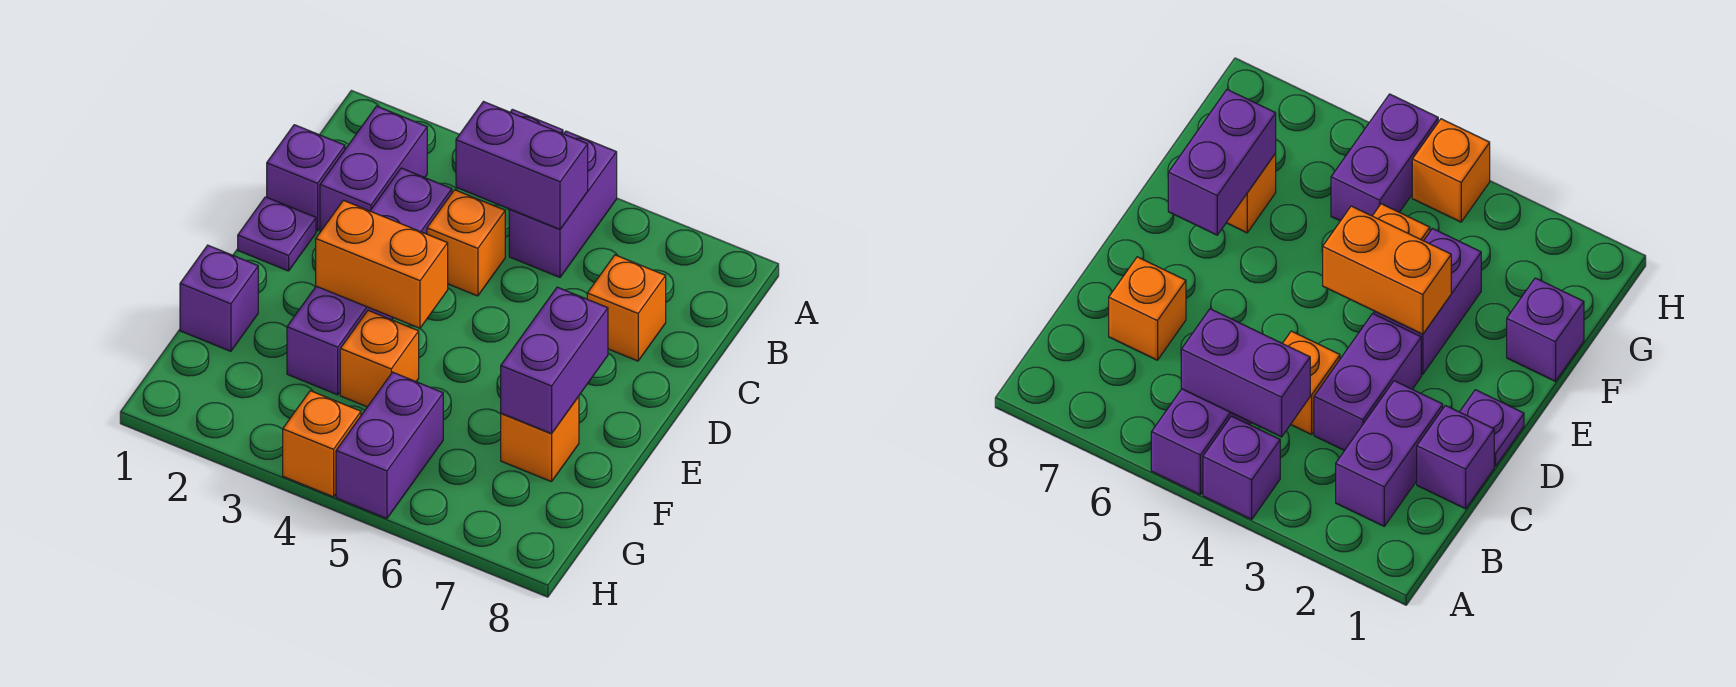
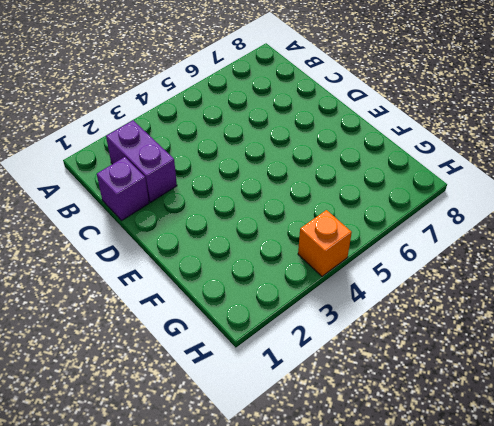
none -> purple brick A4 level 1
none -> purple brick A5:B5 level 1
none -> purple brick C3:D3 level 1

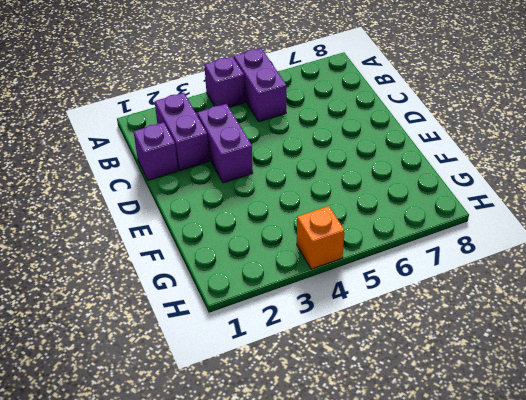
none -> orange brick C4 level 1
none -> orange brick C7 level 1
none -> purple plate D1 level 1

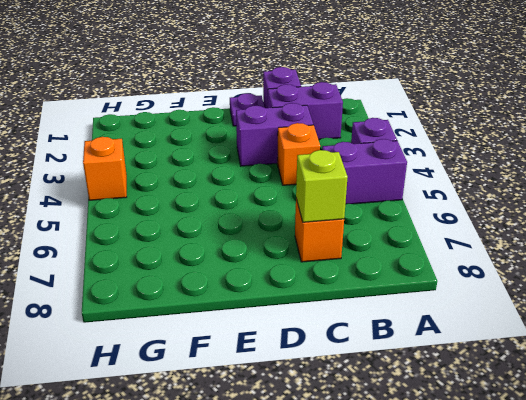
lime brick C7 level 2 -> none
none -> purple brick E3:F3 level 1
none -> purple brick F1 level 1
none -> orange brick F4 level 1

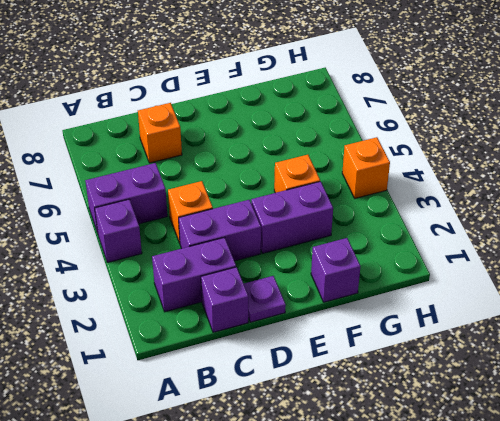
none -> orange brick F7 level 1
none -> purple brick G5:H5 level 1
none -> purple brick B4:B5 level 2

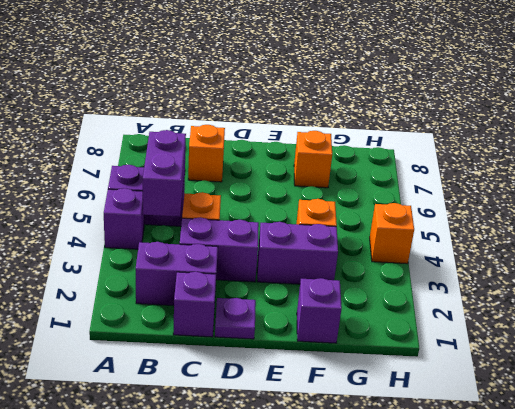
none -> purple brick G5:H5 level 1
none -> orange brick E3:E4 level 2
none -> purple brick E7:F7 level 2

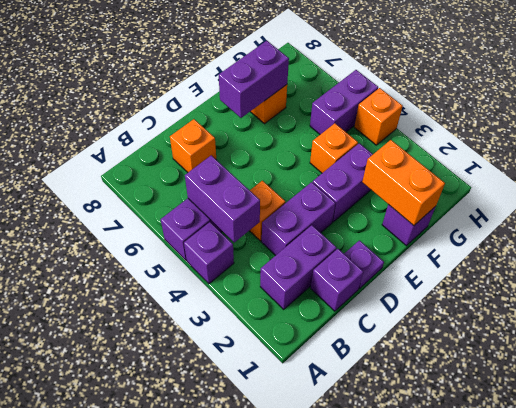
orange brick F1:F2 level 2 -> orange brick E3:E4 level 2

